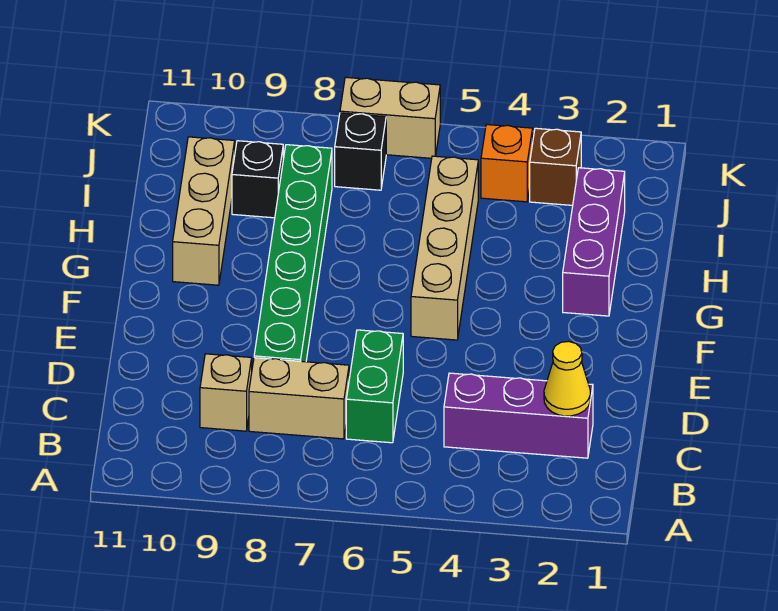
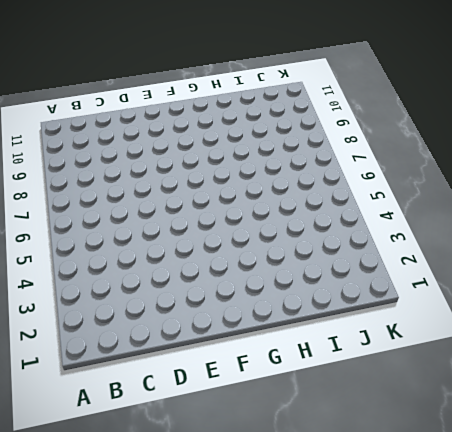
none -> purple brick C2:C4 level 1
none -> green brick C6:D6 level 1
none -> tan brick C7:C8 level 1

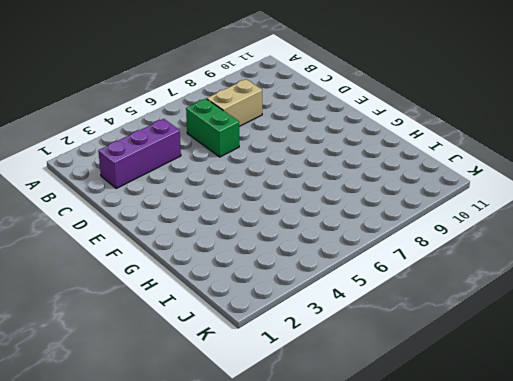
none -> tan brick C9 level 1
none -> green brick D8:I8 level 1
none -> tan brick F5:I5 level 1

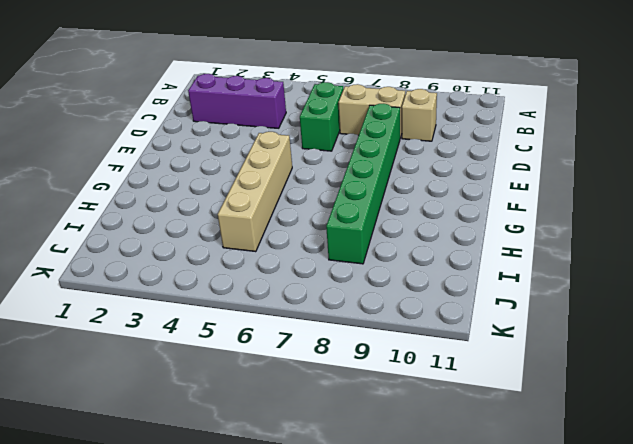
none -> purple brick G2:I2 level 1
none -> tan brick G10:I10 level 1
none -> black brick I9 level 1

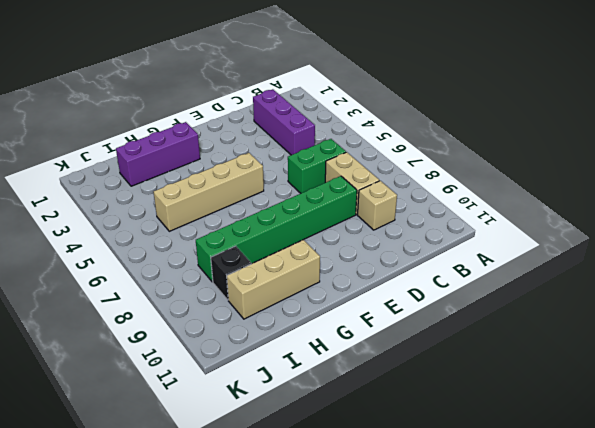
none -> brown brick J3 level 1
none -> orange brick J4 level 1
none -> black brick J7 level 1

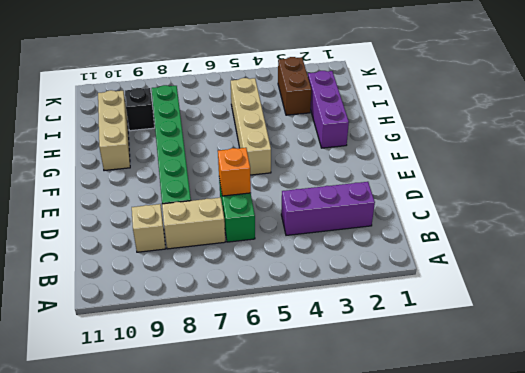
orange brick D6 level 2 -> orange brick J4 level 1
brown brick I3:J3 level 1 -> brown brick J3 level 1
none -> black brick J7 level 1
none -> tan brick K6:K7 level 1
none -> yellow cone C2 level 2

